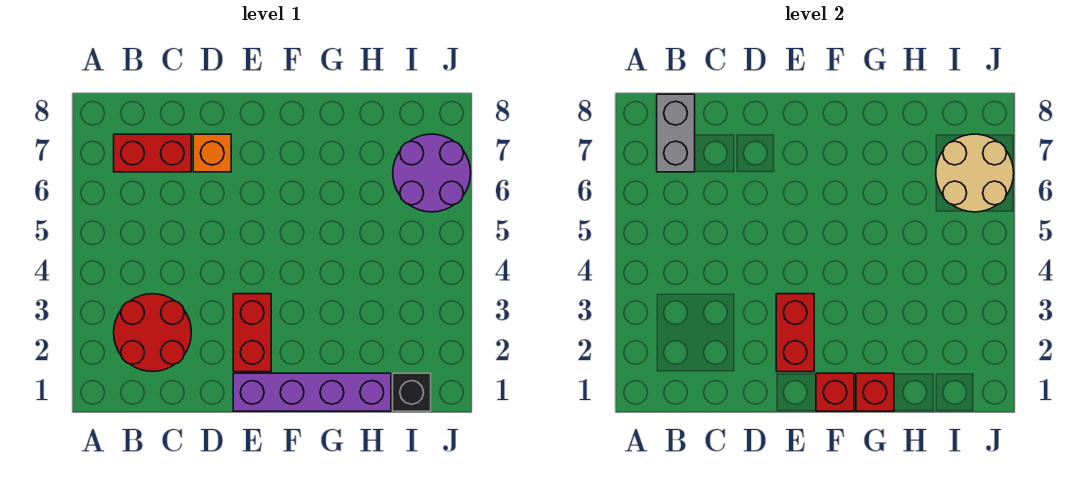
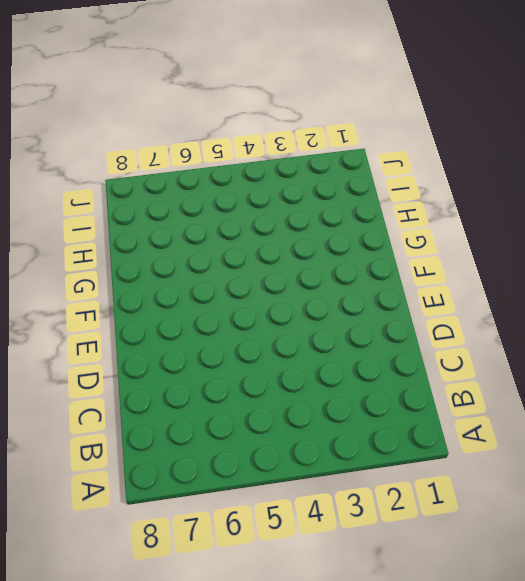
none -> red round brick B2:C3 level 1
none -> red brick B7:C7 level 1
none -> orange brick D7 level 1

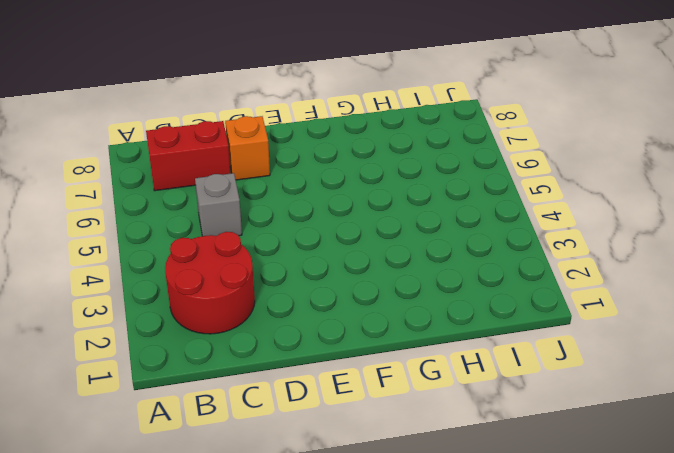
grey brick C5 level 1 -> none
none -> purple brick E1:H1 level 1
none -> red brick E2:E3 level 1
none -> black brick I1 level 1

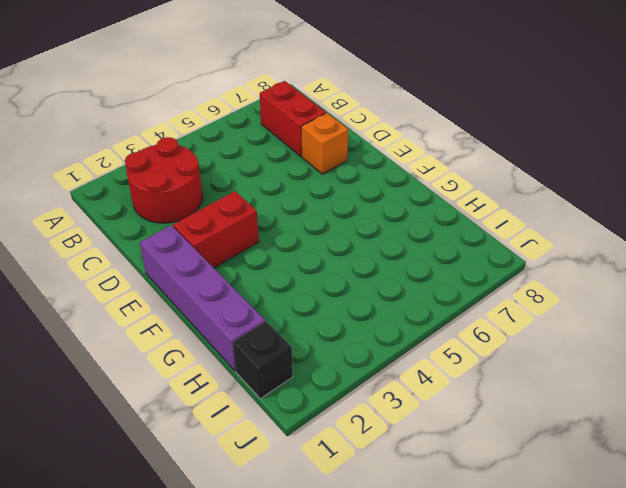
none -> purple round brick I6:J7 level 1
none -> grey brick B7:B8 level 2
none -> red brick E2:E3 level 2

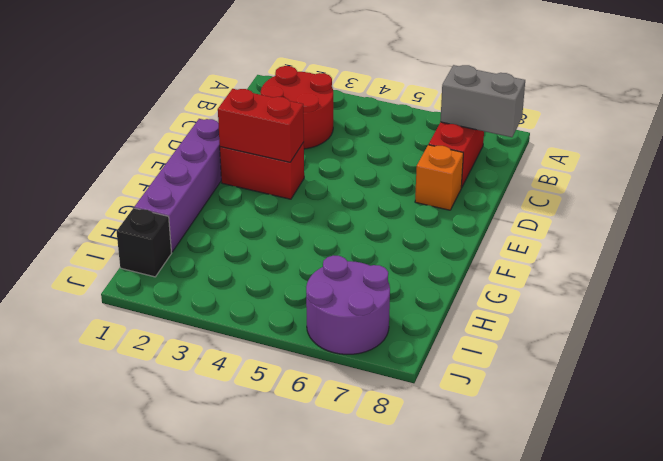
none -> red brick F1 level 2
none -> red brick G1 level 2
none -> tan round brick I6:J7 level 2

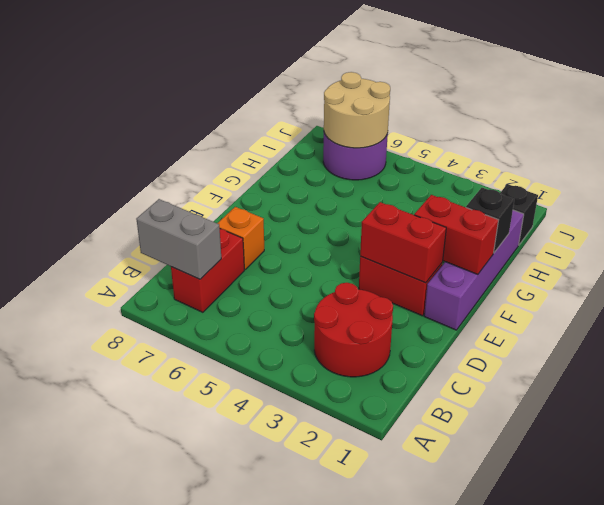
red brick F1:F2 level 2 -> red brick F1 level 2
black brick G1 level 2 -> red brick G1 level 2

